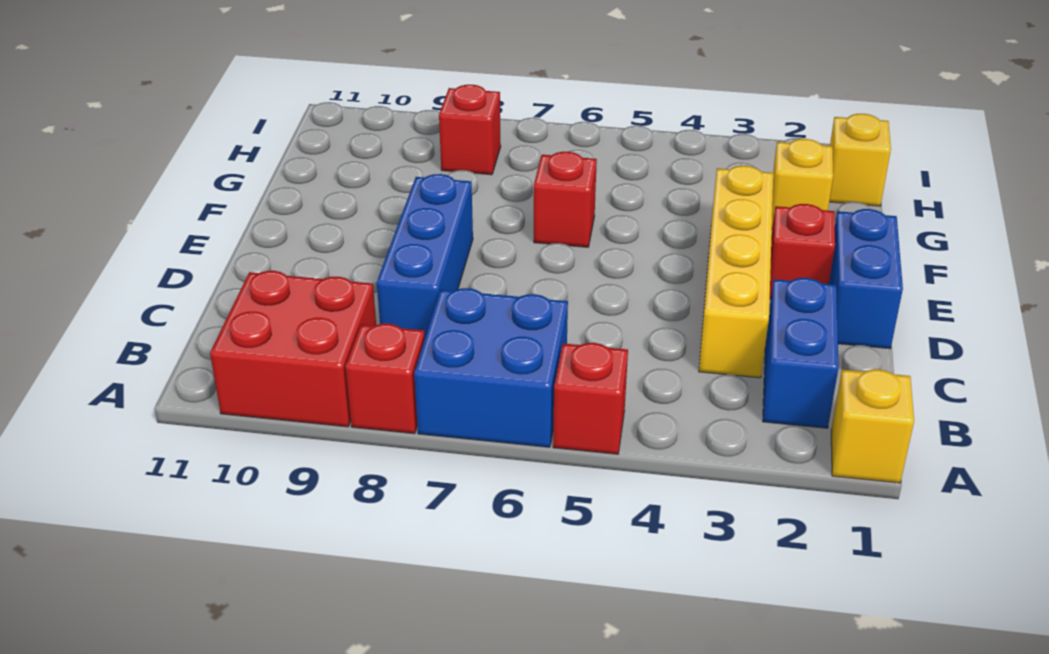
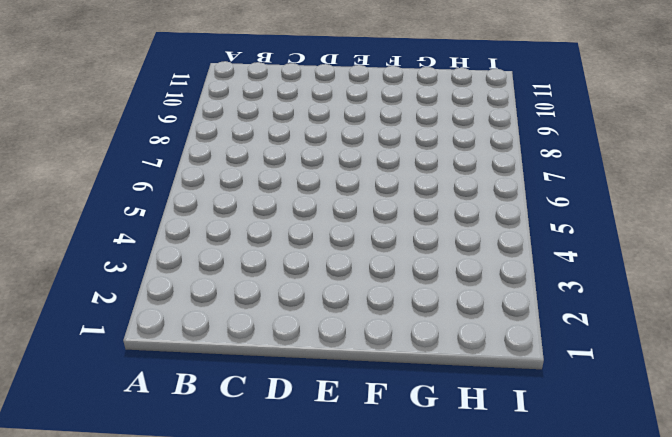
none -> yellow brick A1 level 1
none -> red brick A5 level 1
none -> blue brick A6:B7 level 1

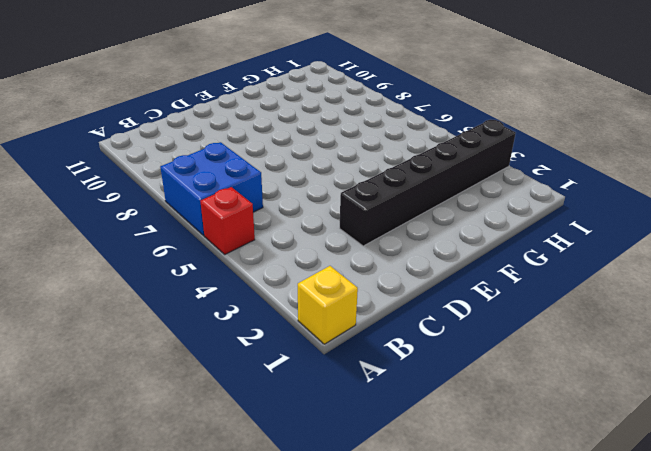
black brick D3:I3 level 1 -> yellow brick C3:F3 level 1
none -> red brick A8 level 1
none -> red brick A9:B10 level 1
none -> blue brick B2:C2 level 1

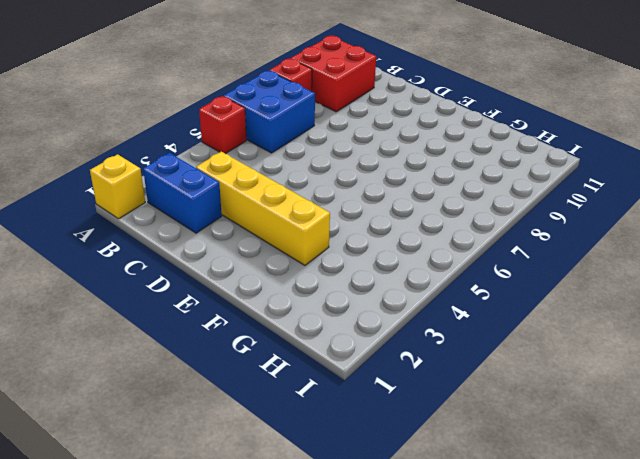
none -> blue brick C8:E8 level 1
none -> blue brick D1:E1 level 1
none -> red brick E2 level 1

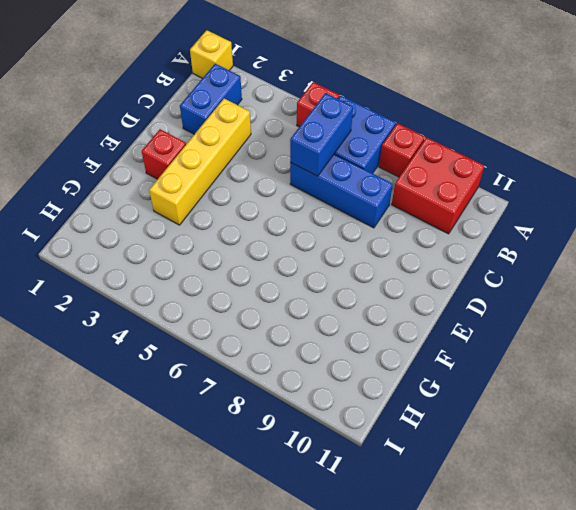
blue brick B6:C6 level 2 -> blue brick D1:E1 level 1
blue brick C6:C8 level 1 -> blue brick C8:E8 level 1
none -> red brick F6 level 1
none -> yellow brick G2 level 1
none -> yellow brick H1 level 1

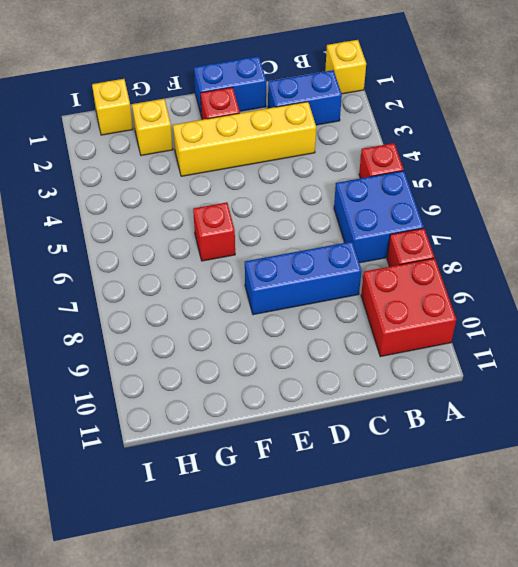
none -> red brick H8 level 1

